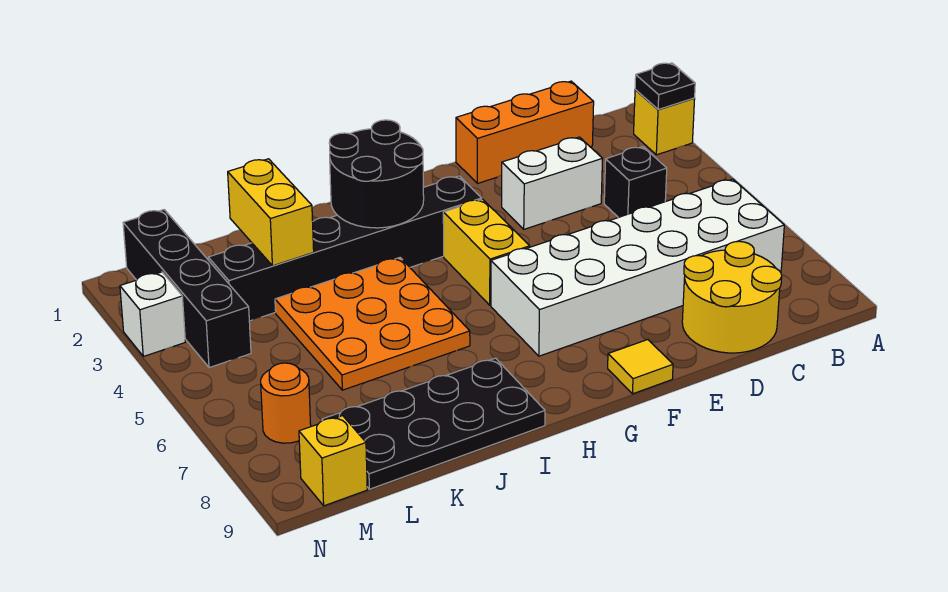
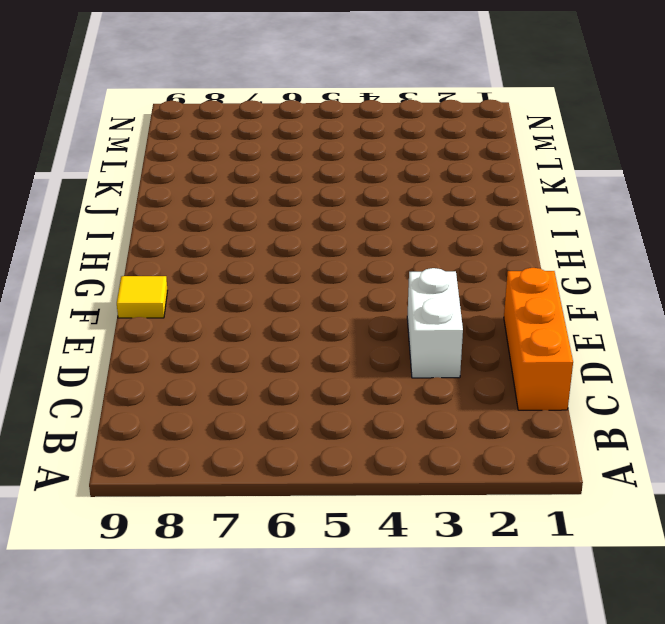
none -> yellow brick A2 level 1
none -> white brick B6:G7 level 1
none -> black brick C4 level 1

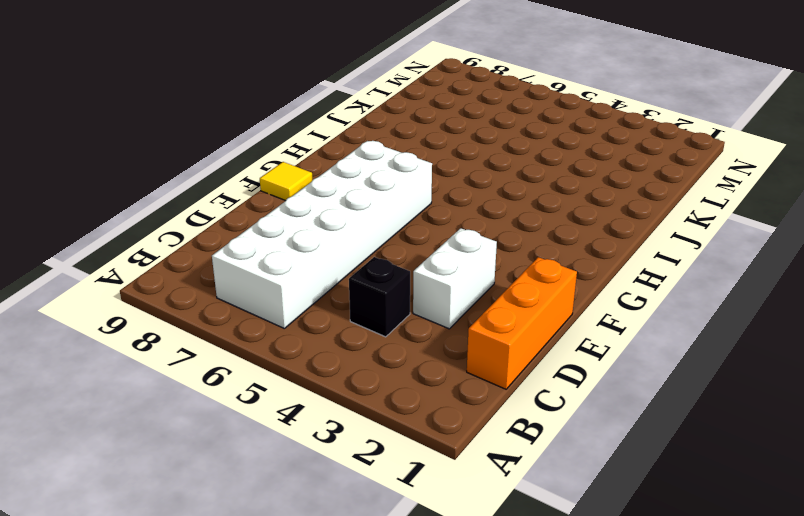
none -> yellow brick A2 level 1
none -> yellow round brick C8:D9 level 1
none -> black brick G3:L3 level 1

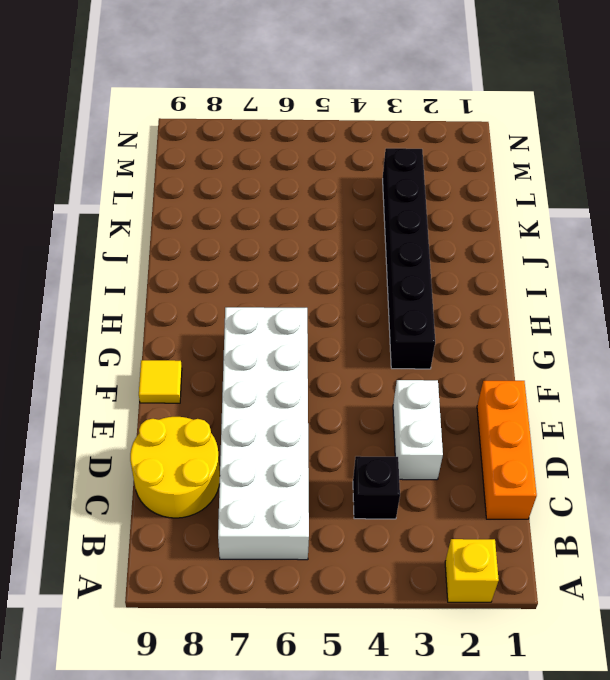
none -> yellow brick G4:G5 level 1
none -> orange plate I4:K6 level 1
none -> black plate I8:L9 level 1

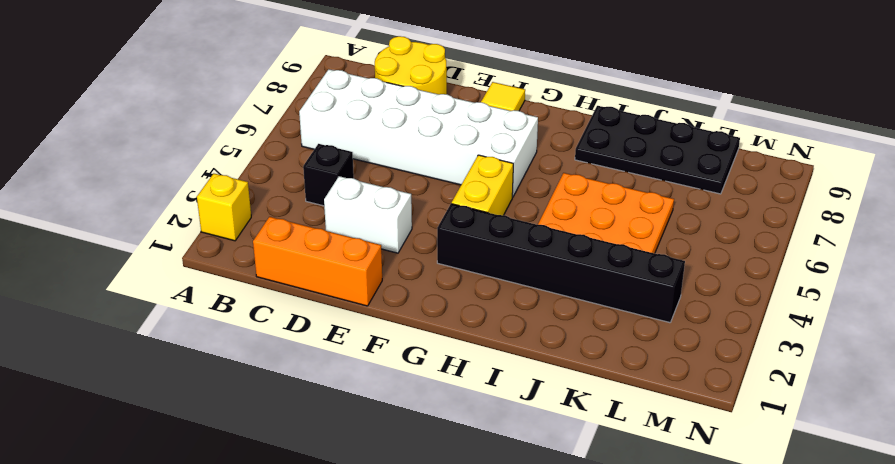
none -> black brick M1:M4 level 1
none -> orange round brick M7 level 1
none -> yellow brick M9 level 1

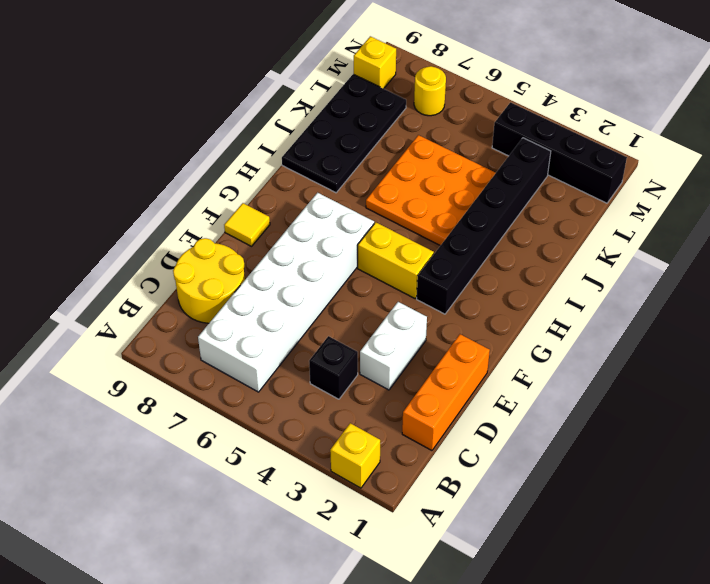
yellow round brick M7 level 1 -> orange round brick M7 level 1
none -> white brick N3 level 1
none -> black plate A2 level 2
none -> black round brick H2:I3 level 2

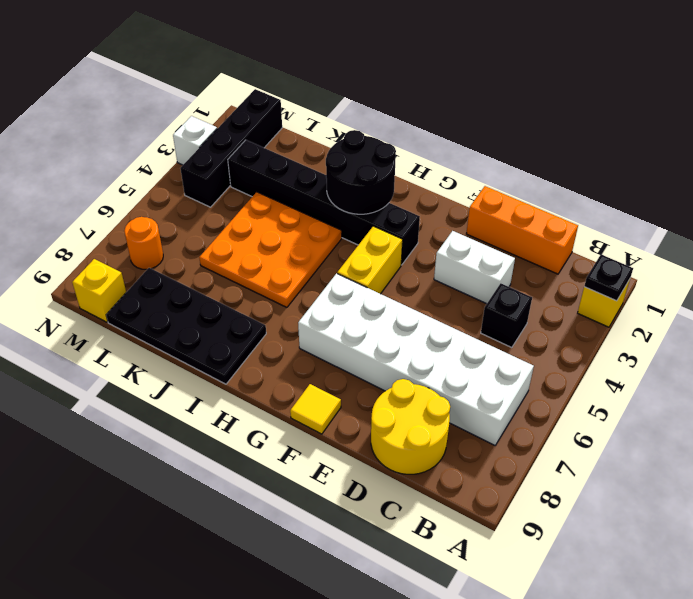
none -> yellow brick K2:K3 level 2

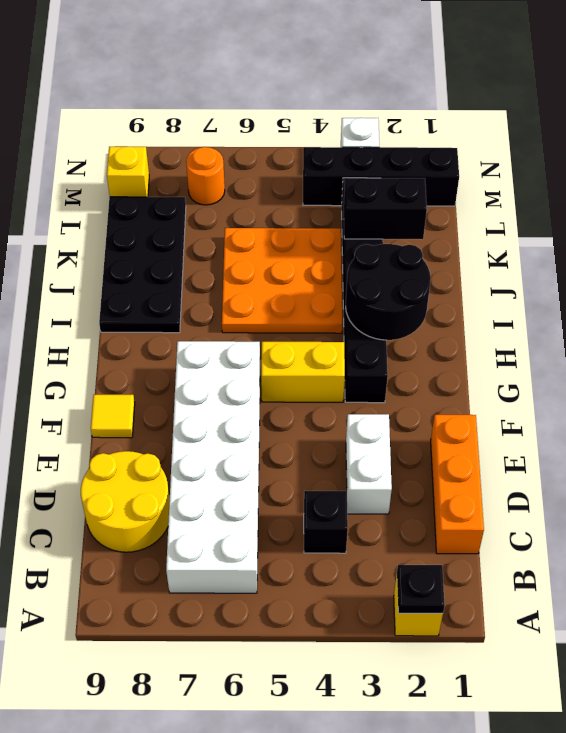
black brick K2:K3 level 2 -> yellow brick K2:K3 level 2

